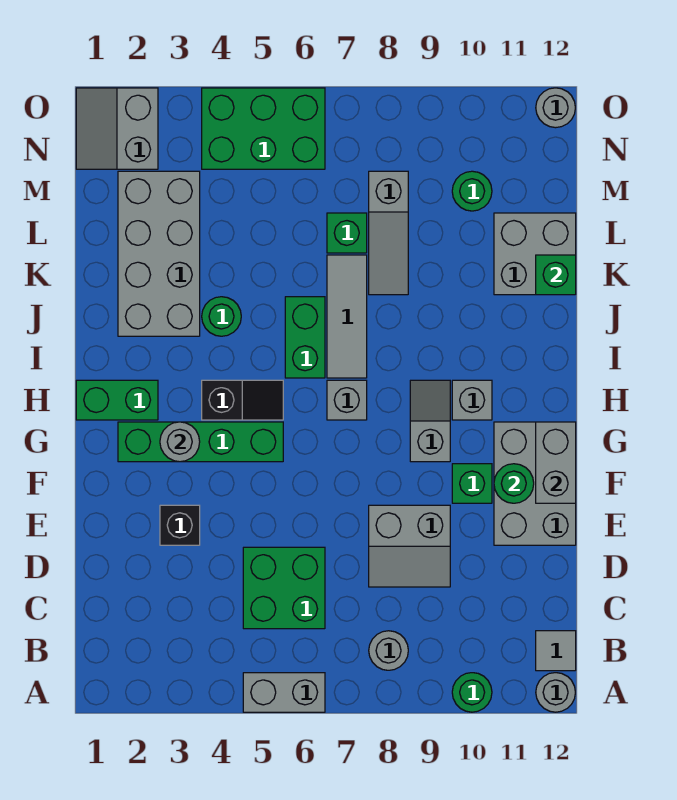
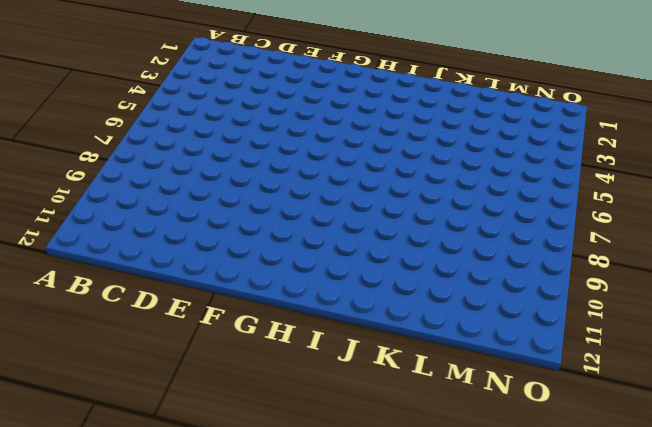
none -> grey brick A5:A6 level 1
none -> green round brick A10 level 1
none -> grey round brick A12 level 1
none -> grey round brick B8 level 1

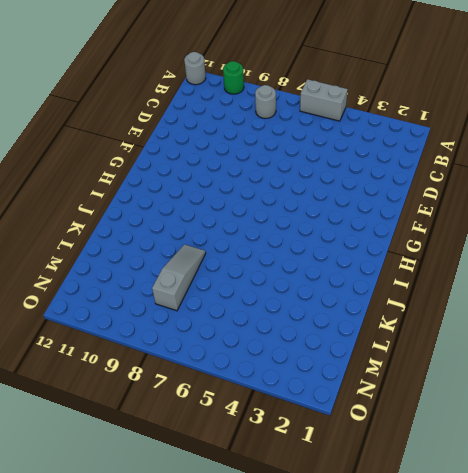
none -> grey tile B12 level 1
none -> green brick C5:D6 level 1
none -> grey slope D8:E9 level 1 top E
none -> black brick E3 level 1

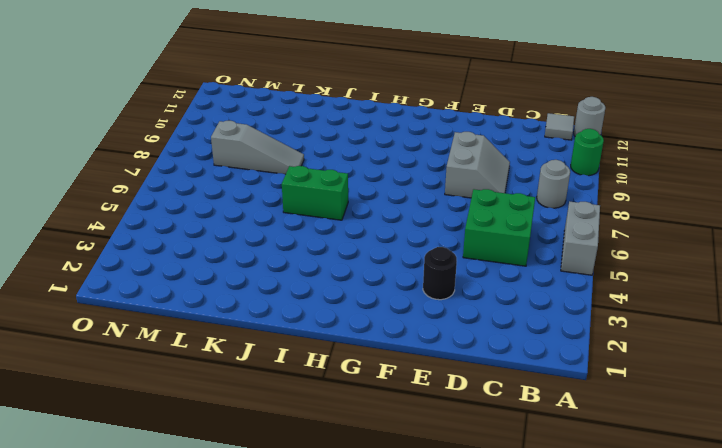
black round brick E3 level 1 -> black brick E3 level 1
none -> grey brick E11:G12 level 1
none -> green brick F10 level 1
none -> green brick G2:G5 level 1
none -> grey slope G9:H9 level 1 top G

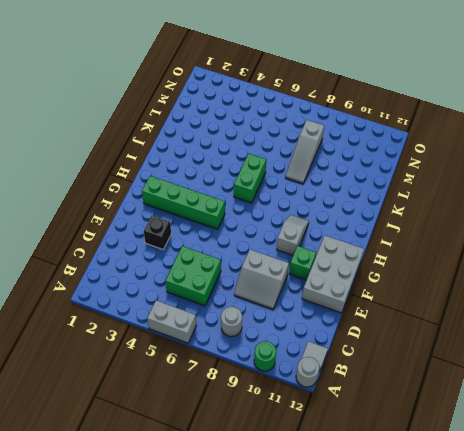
none -> green brick H1:H2 level 1
none -> black slope H4:H5 level 1 top 4
none -> grey brick H7 level 1
none -> grey brick H10 level 1

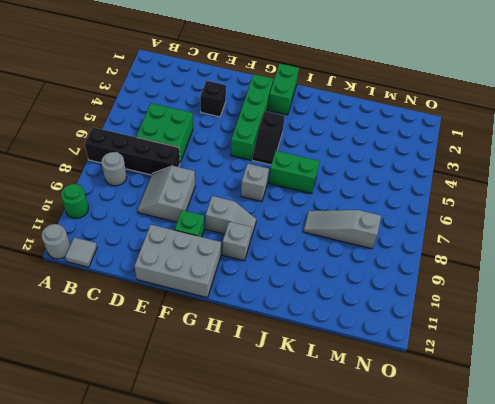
black brick A7:D7 level 1 -> none
none -> grey brick A5:A6 level 1
none -> grey tile I7:K7 level 1
none -> grey brick J2:M3 level 1
none -> green round brick J4 level 1

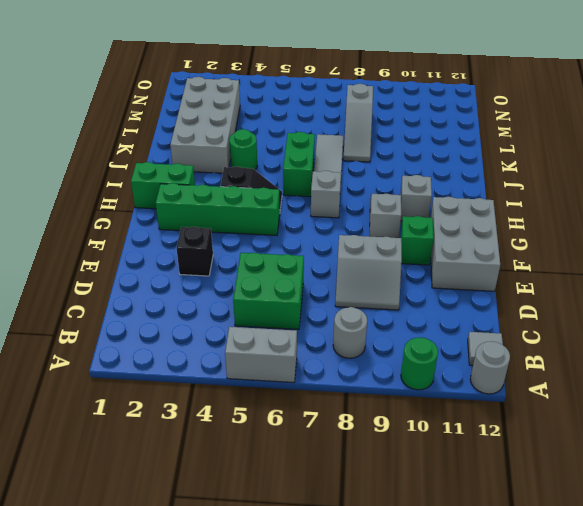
none -> grey brick K11:L12 level 1
none -> green brick L7 level 1
none -> green round brick M10 level 1
none -> grey slope N1:O2 level 1 top 2

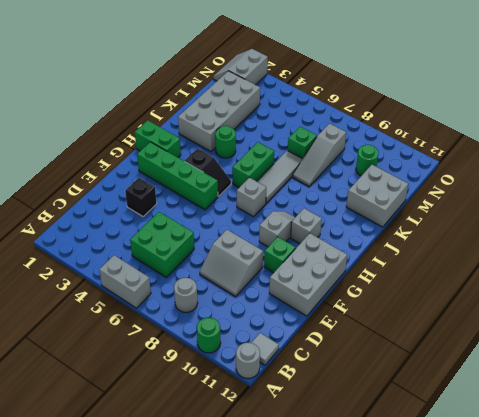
none -> green brick N4:O6 level 1
none -> grey round brick O12 level 1
none -> green round brick F11 level 2
none -> grey brick F12:G12 level 2

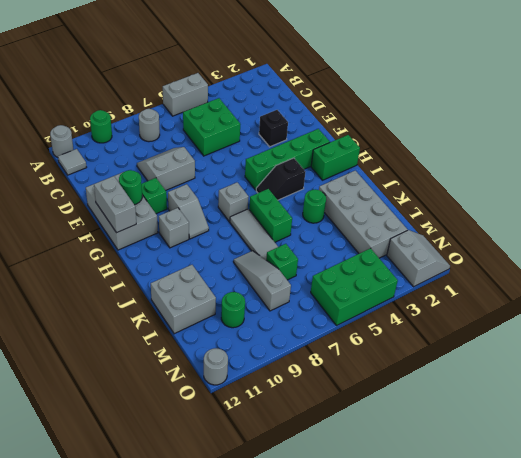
none -> grey round brick G3 level 2
none -> green brick K12 level 2

